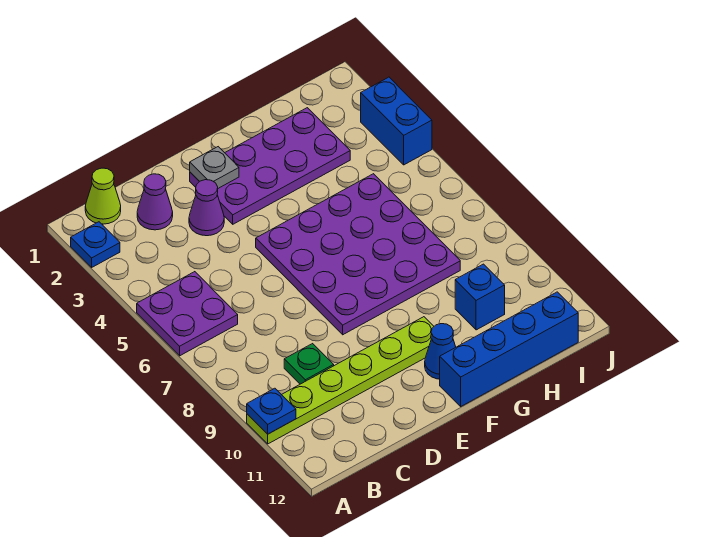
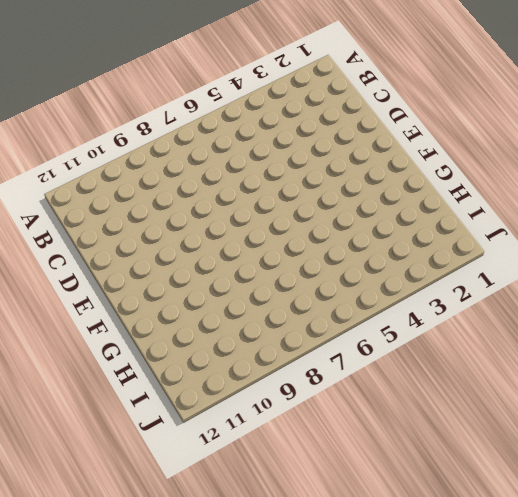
none -> blue plate A2 level 1
none -> purple plate A5:B6 level 1
none -> lime plate A10:F10 level 1

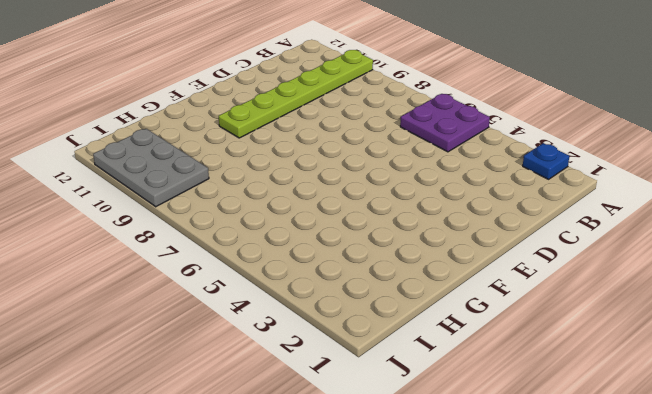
grey plate I9:J11 level 1 -> none
none -> lime cone B1 level 1
none -> purple cone C2 level 1
none -> green plate C9 level 1

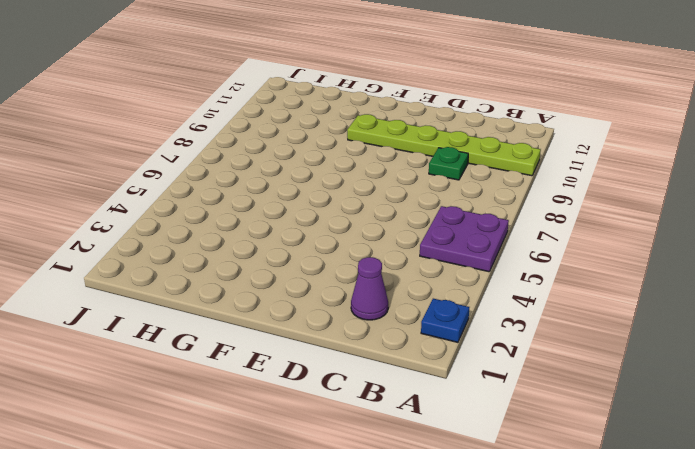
none -> lime cone B1 level 1
none -> purple cone D3 level 1
none -> purple plate E2:H3 level 1

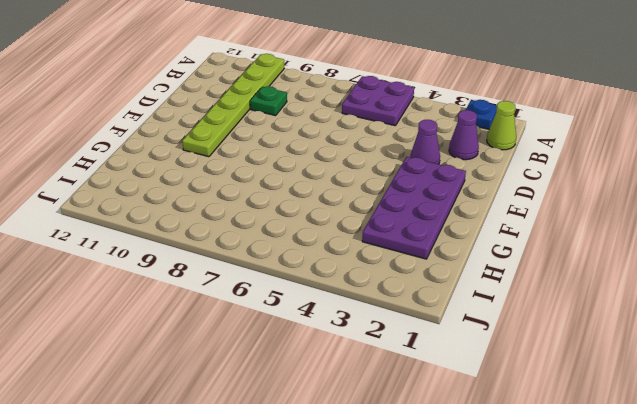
none -> purple plate E5:H8 level 1
none -> blue cone F11 level 1
none -> blue brick F12:I12 level 1

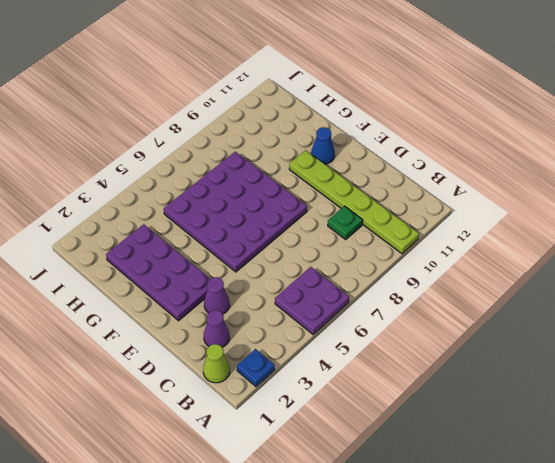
none -> blue brick F12:I12 level 1
none -> blue brick H10 level 1
none -> blue brick J3:J4 level 1

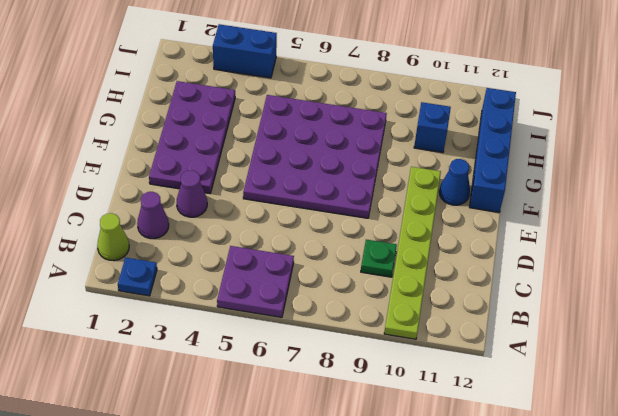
none -> blue plate A10 level 2
none -> grey plate E2 level 2

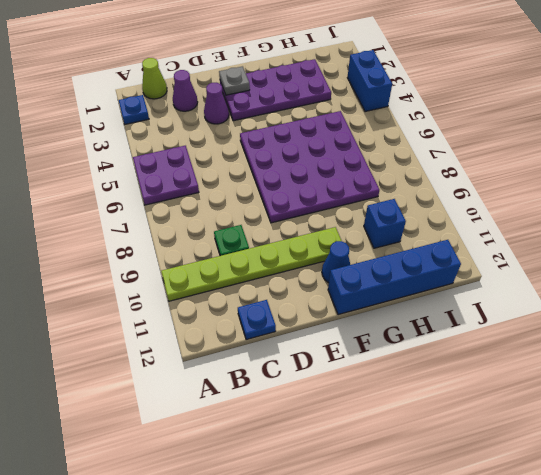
blue plate C12 level 1 -> blue plate A10 level 2

